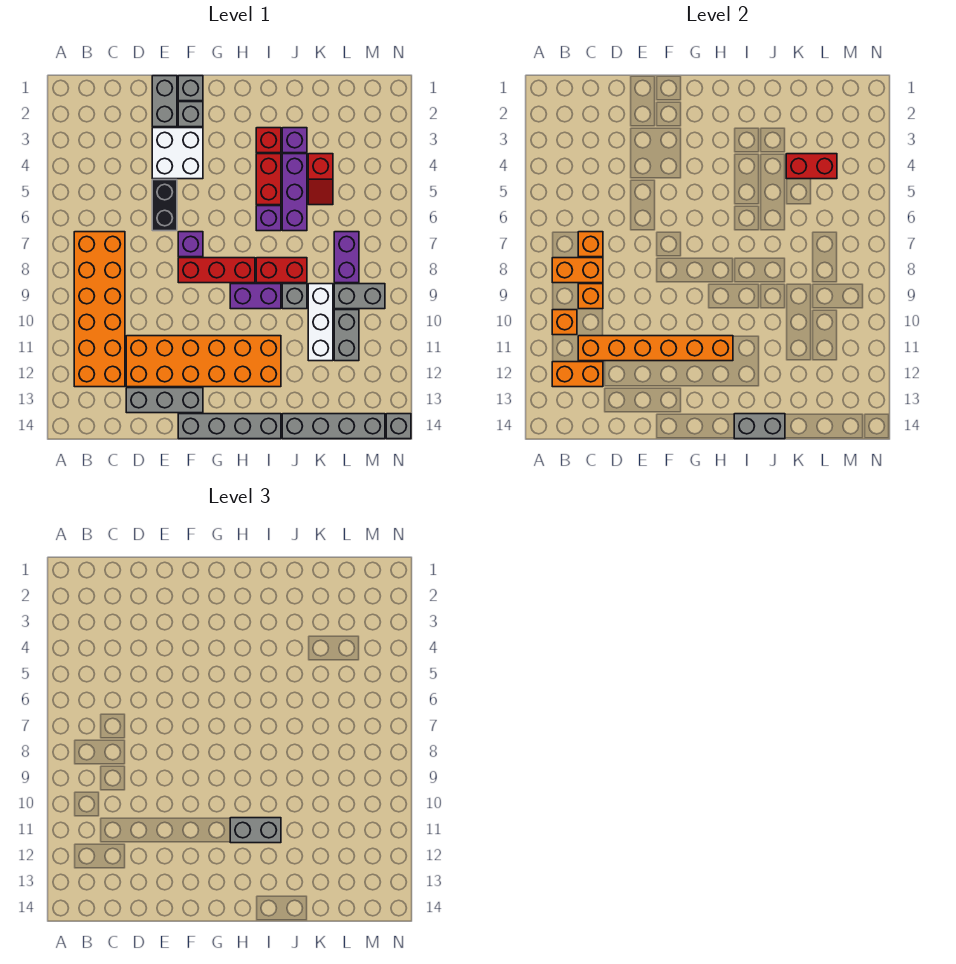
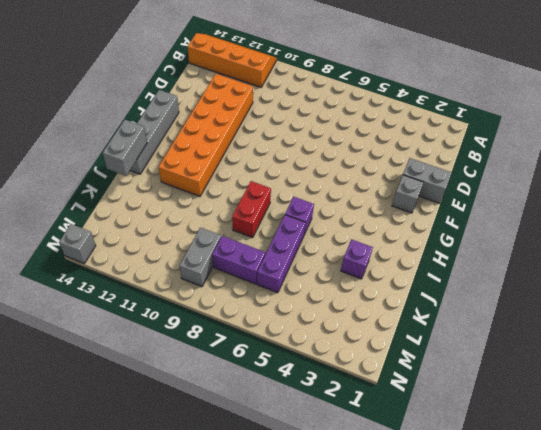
orange slope A11:B14 level 1 top B -> orange brick B7:C12 level 1
purple brick J6:L6 level 1 -> purple brick J4:J6 level 1
none -> grey brick D13:F13 level 1
none -> white brick E3:F4 level 1
none -> black brick E5:E6 level 1
none -> grey brick F1 level 1

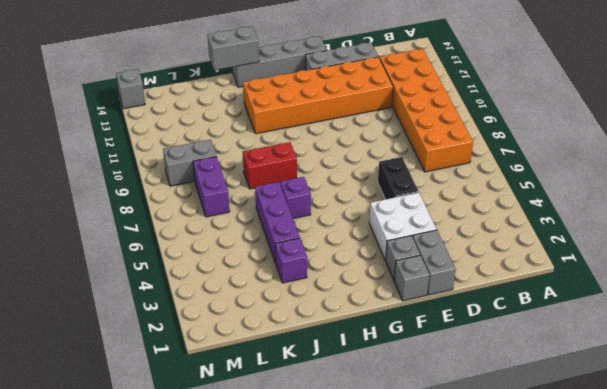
none -> purple brick F7 level 1
none -> red brick F8:H8 level 1
none -> purple brick H9:I9 level 1
none -> red brick I3 level 1

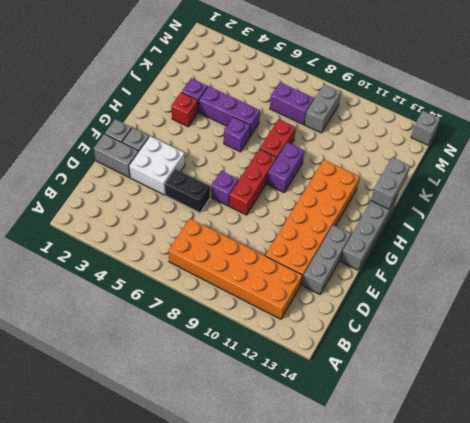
none -> red brick I4:I5 level 1
none -> grey brick J9 level 1
none -> grey brick J14:M14 level 1
none -> red slope K4:K5 level 1 top 4

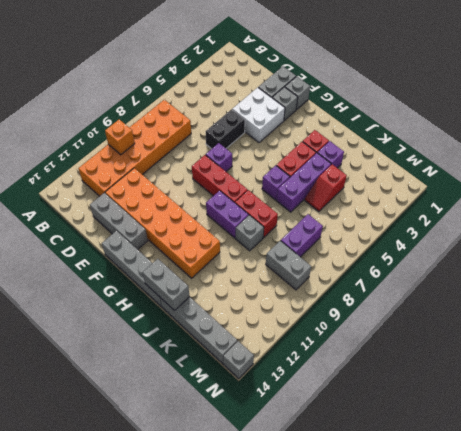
none -> white brick K9:K11 level 1
none -> grey brick L10:L11 level 1
none -> orange brick B8:C8 level 2
none -> orange brick B12:C12 level 2

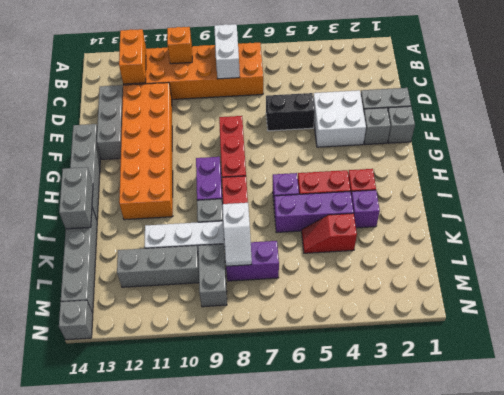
white brick B8:C8 level 2 -> orange brick B8:C8 level 2
white slope K8:L8 level 2 top K -> none
grey brick L10:L12 level 1 -> grey brick L10:L11 level 1
none -> purple brick F7 level 1
none -> orange brick C7 level 2
none -> orange brick C9 level 2
none -> orange brick C11:H11 level 2

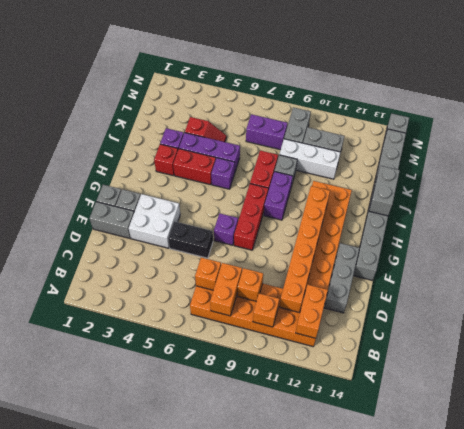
none -> red brick K4:L4 level 2
none -> grey brick H11:I11 level 3

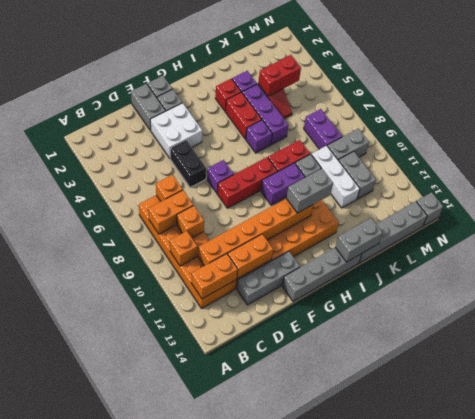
orange brick D12:E12 level 2 -> none

